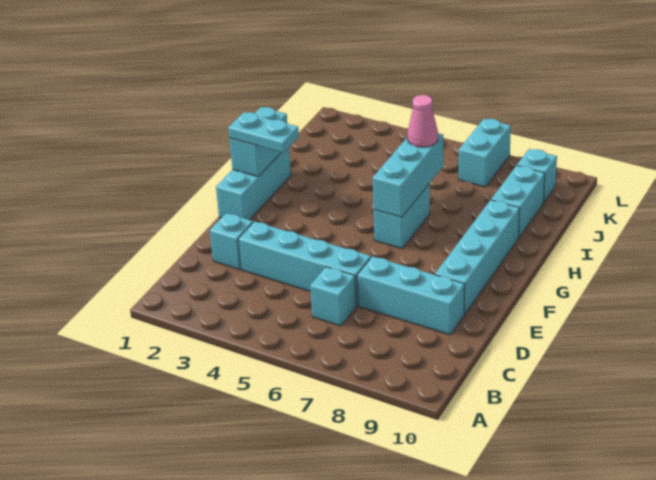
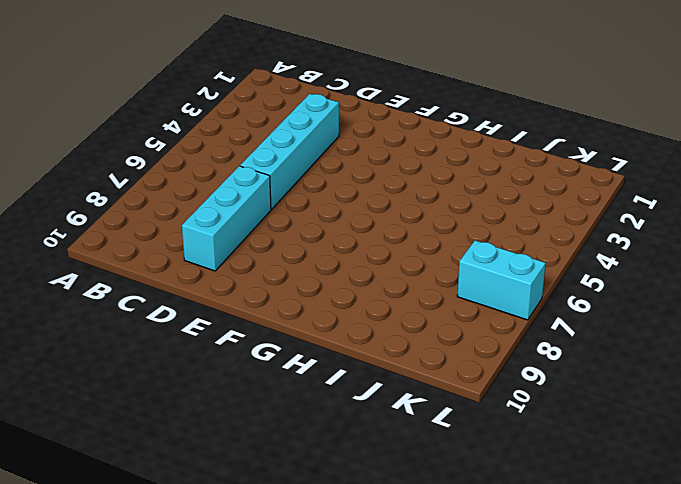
none -> cyan brick C6 level 1
none -> cyan brick D2 level 1
none -> cyan brick E9:H9 level 1

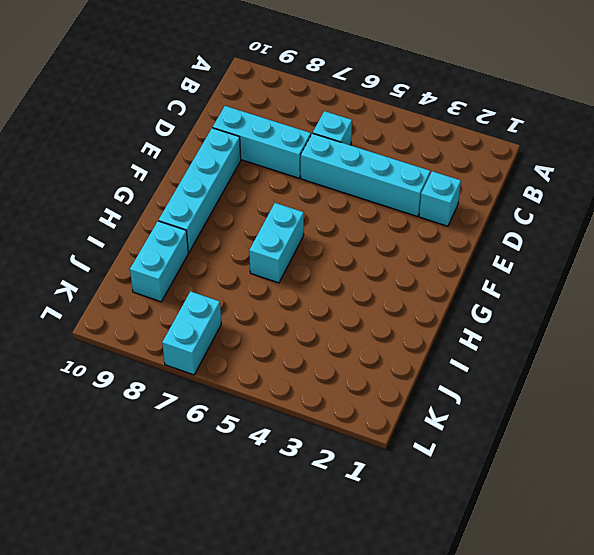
none -> cyan brick F1:H1 level 1
none -> cyan brick K9 level 1
none -> cyan brick G1:H1 level 2

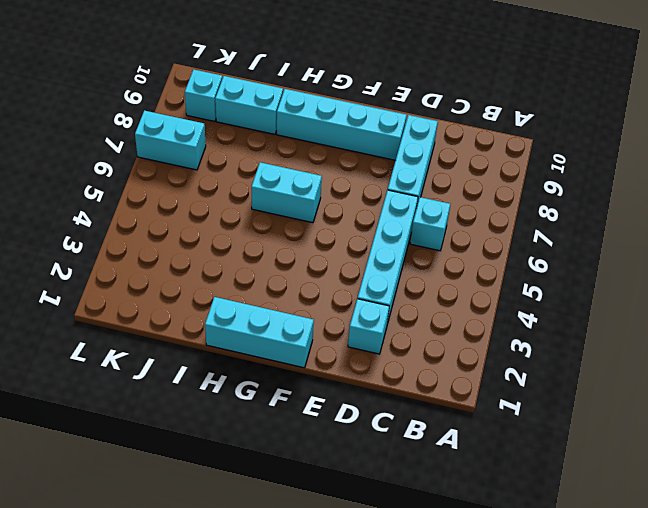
none -> cyan brick G1:H1 level 2
none -> cyan brick G6:I6 level 2
none -> cyan plate G1:G2 level 3

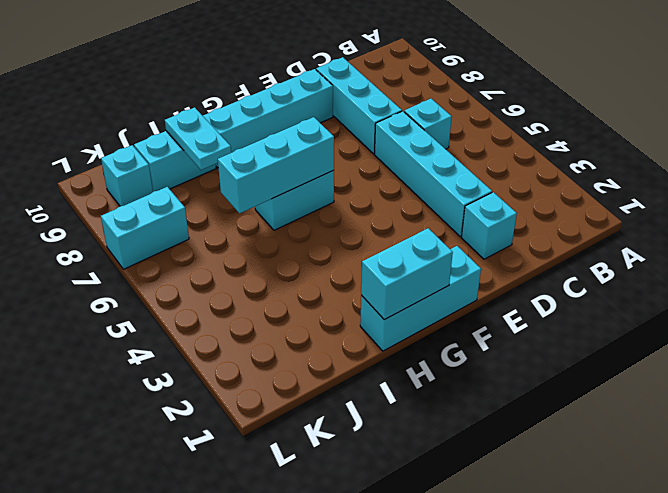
cyan plate I8:I9 level 2 -> cyan plate G1:G2 level 3
none -> pink cone I6 level 3

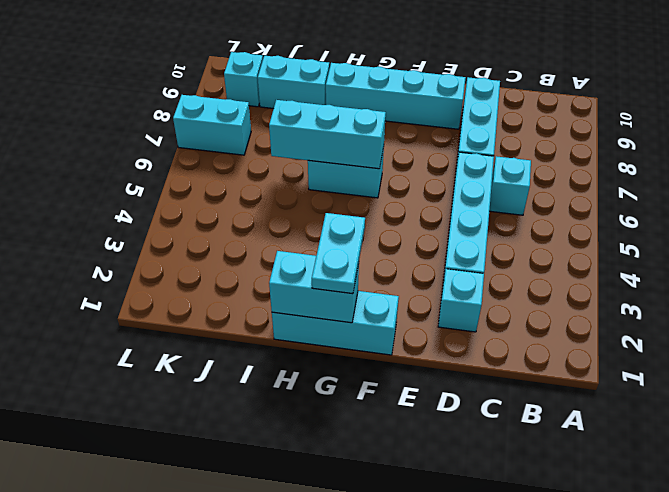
none -> pink cone I6 level 3

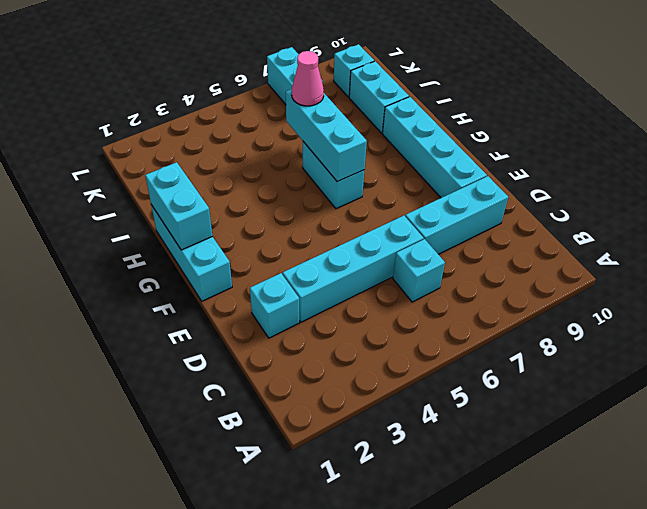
none -> cyan plate G1:G2 level 3

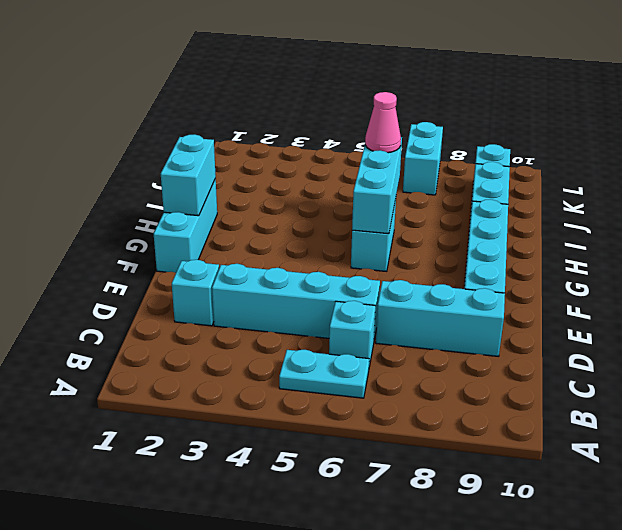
cyan plate B5:B6 level 1 -> cyan plate G1:G2 level 3

